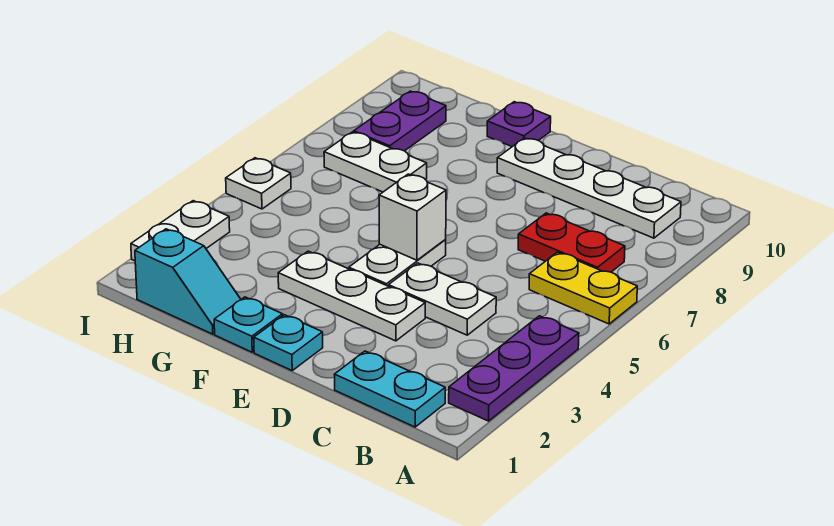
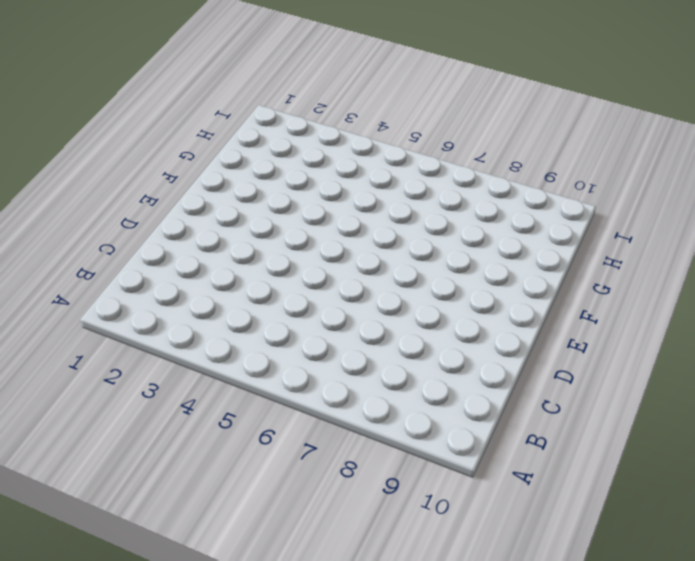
none -> purple plate A2:A4 level 1
none -> yellow plate A6:B6 level 1
none -> cyan plate B1:C1 level 1

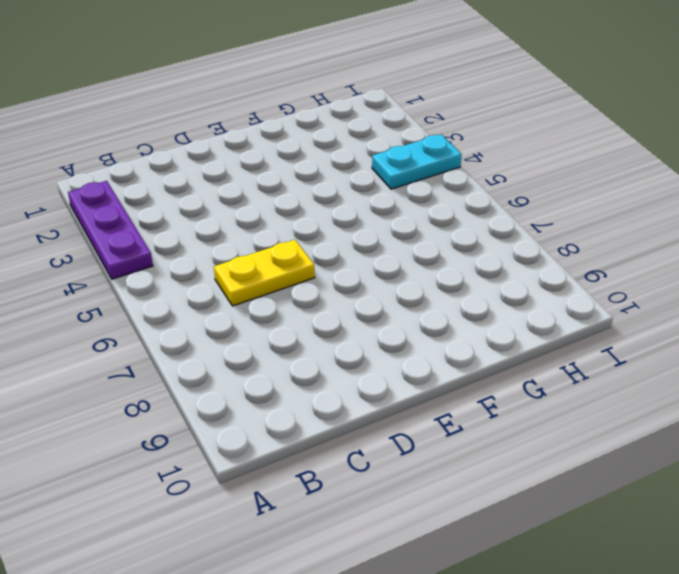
yellow plate C6:D6 level 1 -> yellow plate A6:B6 level 1
cyan plate H4:I4 level 1 -> cyan plate B1:C1 level 1
none -> red plate B7:C7 level 1
none -> white plate B9:E9 level 1
none -> white plate C4:D4 level 1

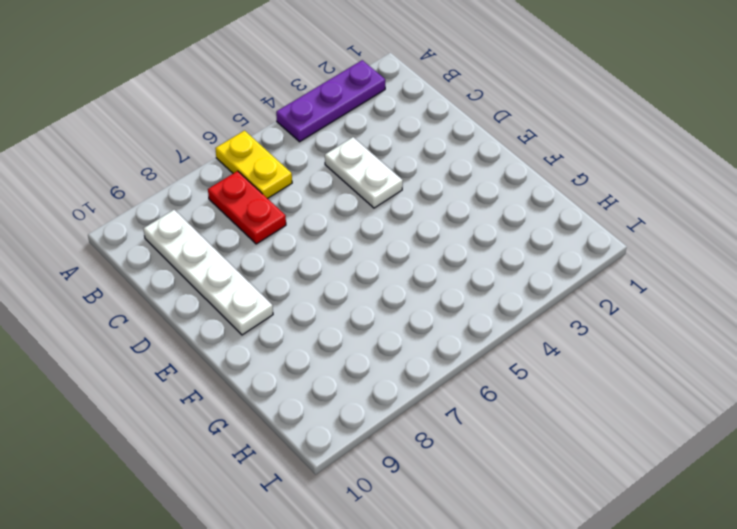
none -> cyan plate B1:C1 level 1
none -> white plate D3:F3 level 1
none -> cyan plate E1 level 1

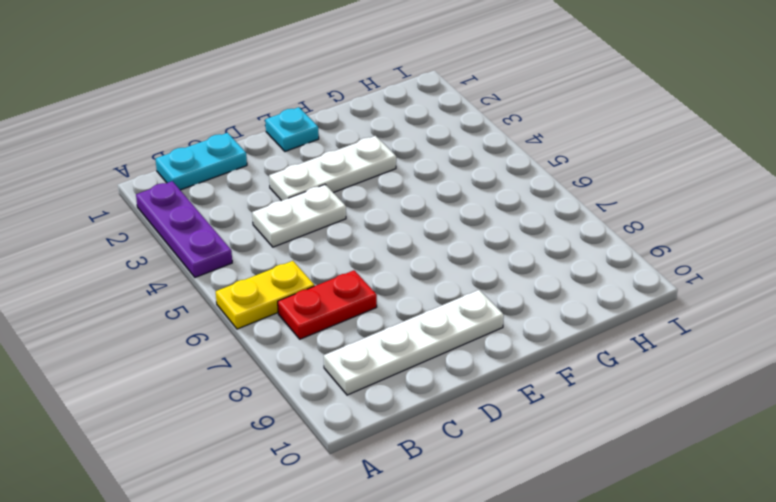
none -> white plate E4:E5 level 1
none -> cyan plate F1 level 1
none -> purple plate F10 level 1

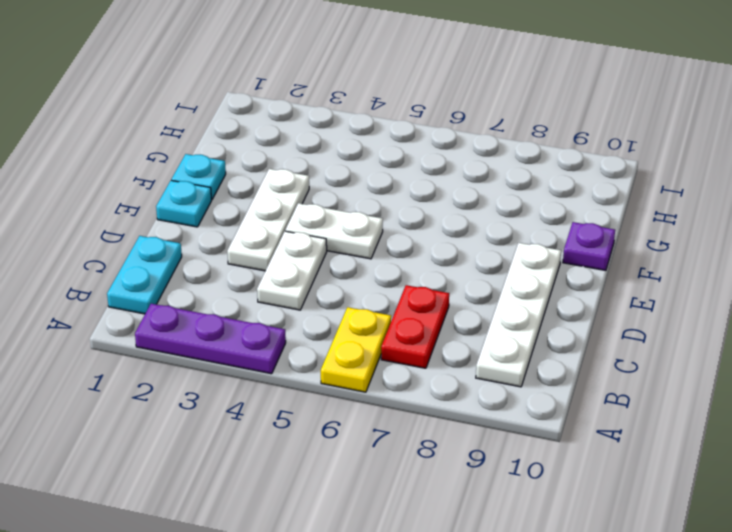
none -> cyan slope G1:H1 level 1 top H
none -> white plate G7:H7 level 1
none -> purple plate H8:H9 level 1

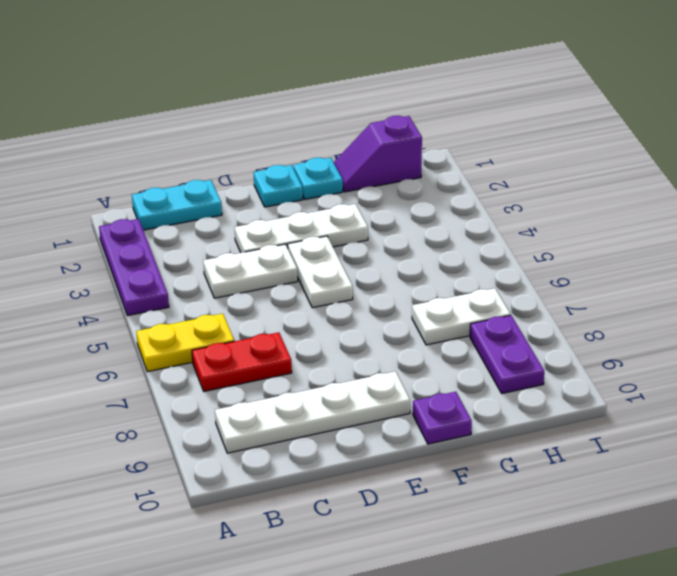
purple slope G1:H1 level 1 top H -> cyan slope G1:H1 level 1 top H
none -> white plate I2:I3 level 1
none -> white plate I5 level 1
none -> white brick E5 level 2

